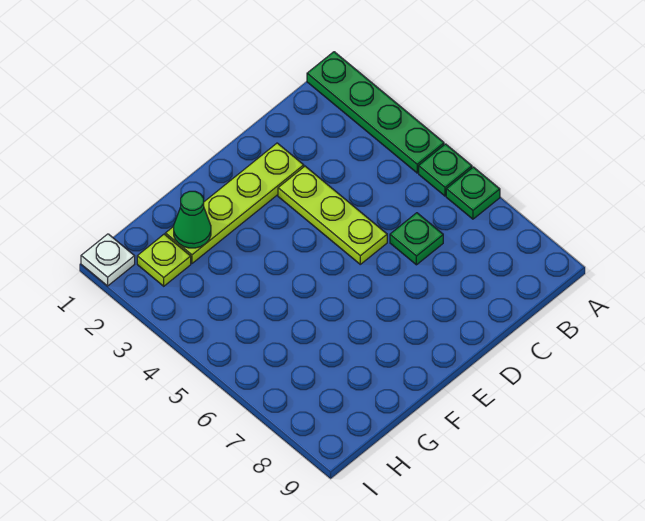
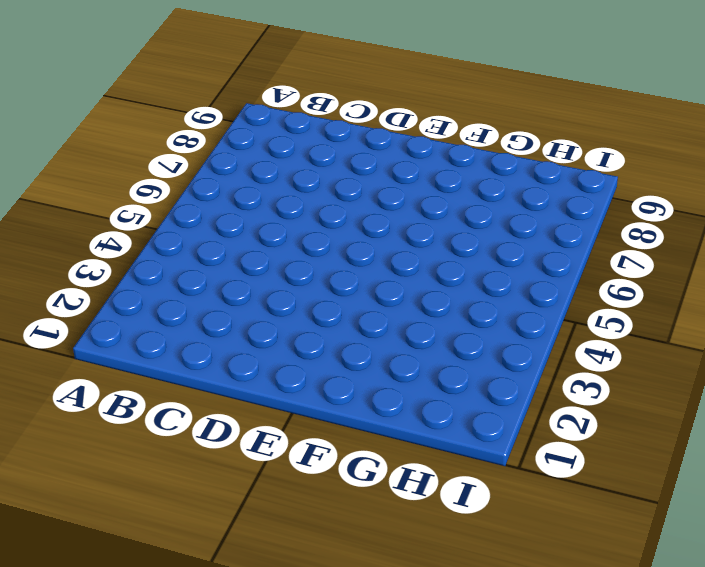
none -> green plate A1:A4 level 1
none -> green plate A5 level 1

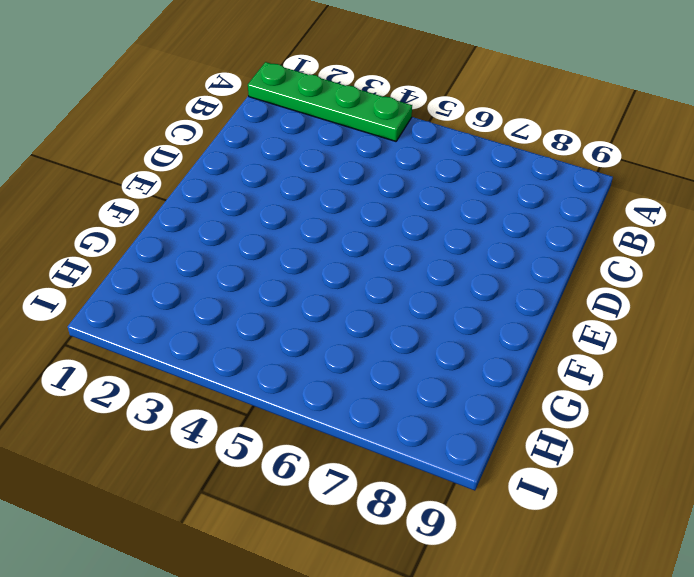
none -> green plate A5 level 1
none -> green plate A6 level 1

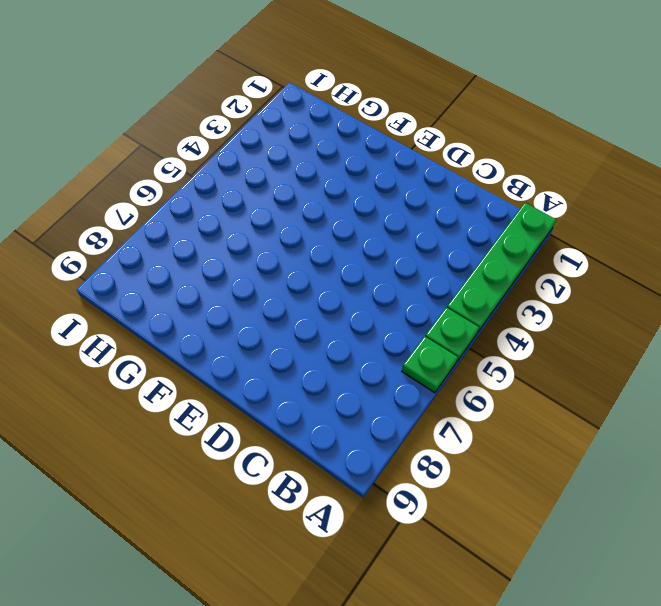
none -> green plate C6 level 1
none -> lime plate D2:G2 level 1

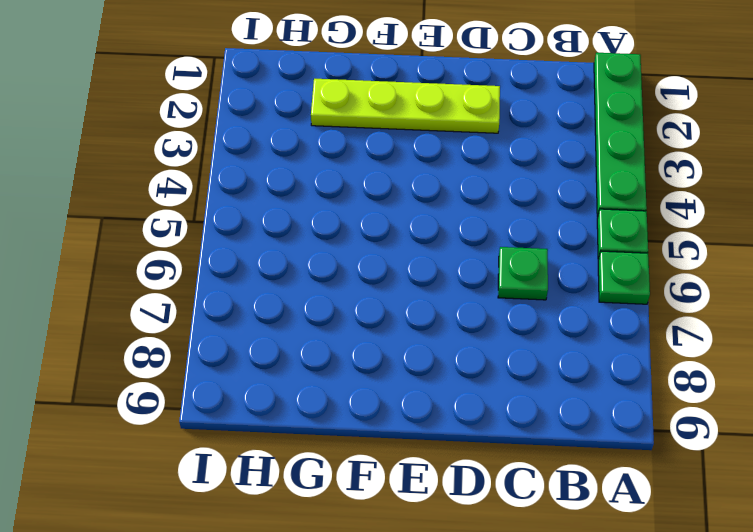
none -> lime plate D3:D5 level 1
none -> lime plate H2 level 1

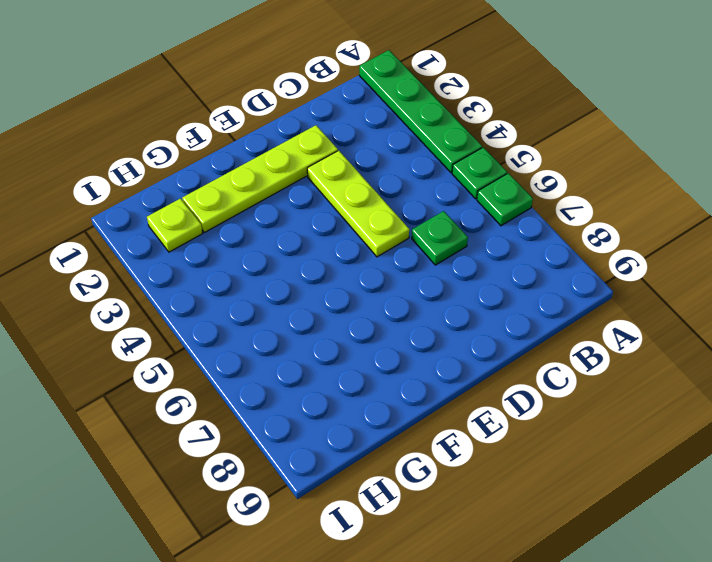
none -> white plate I1 level 1
none -> green cone G2 level 2

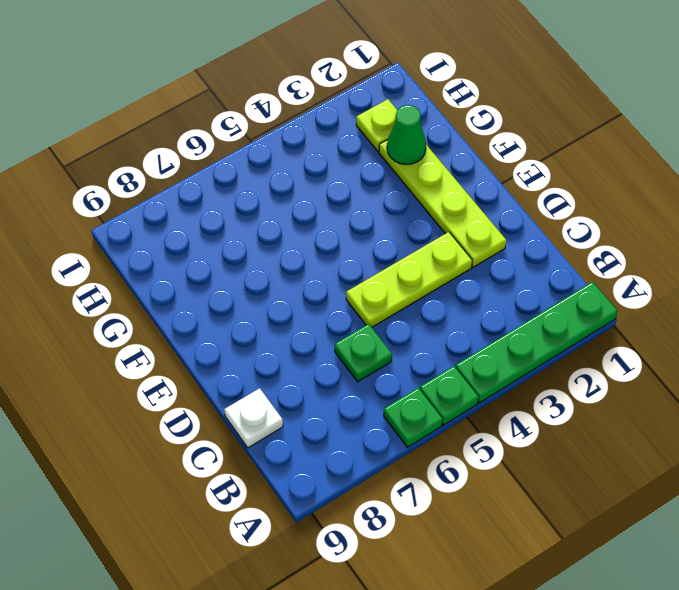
white plate C9 level 1 -> white plate I1 level 1

